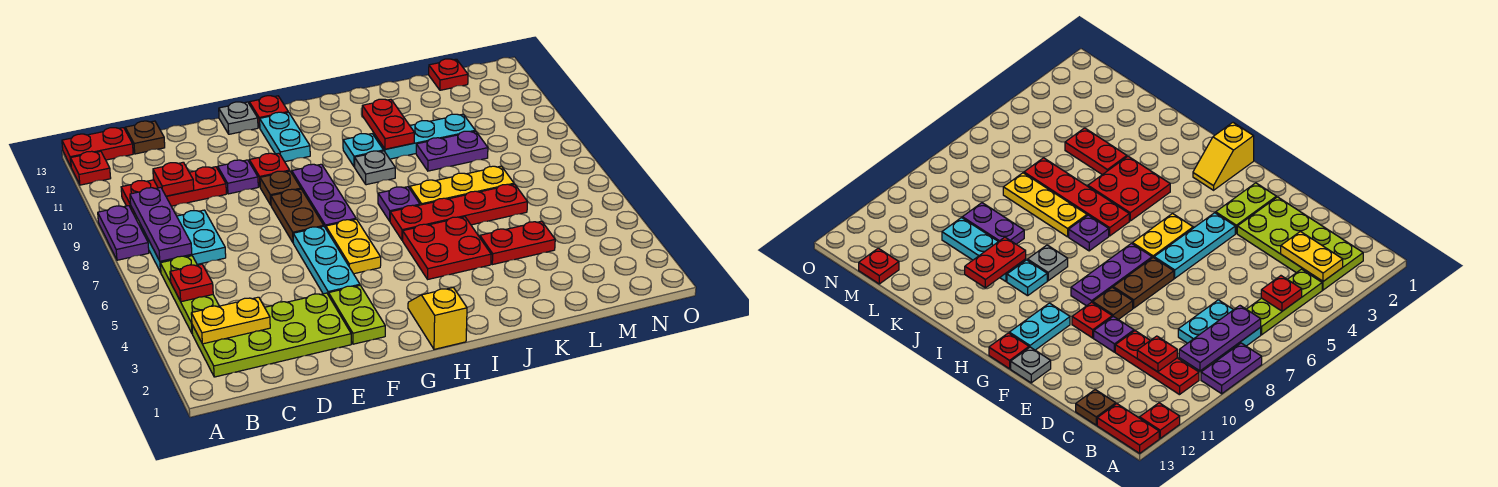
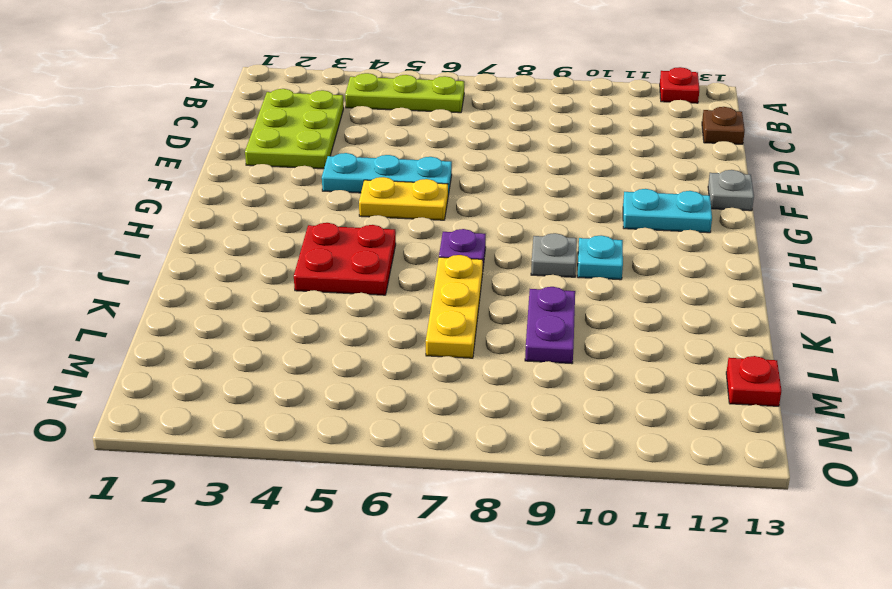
lime plate C2:E3 level 1 -> lime plate B2:E3 level 1
none -> purple plate A8:A9 level 1
none -> red plate A13:B13 level 1
none -> cyan plate B7:C8 level 1
none -> red plate B10:D10 level 1

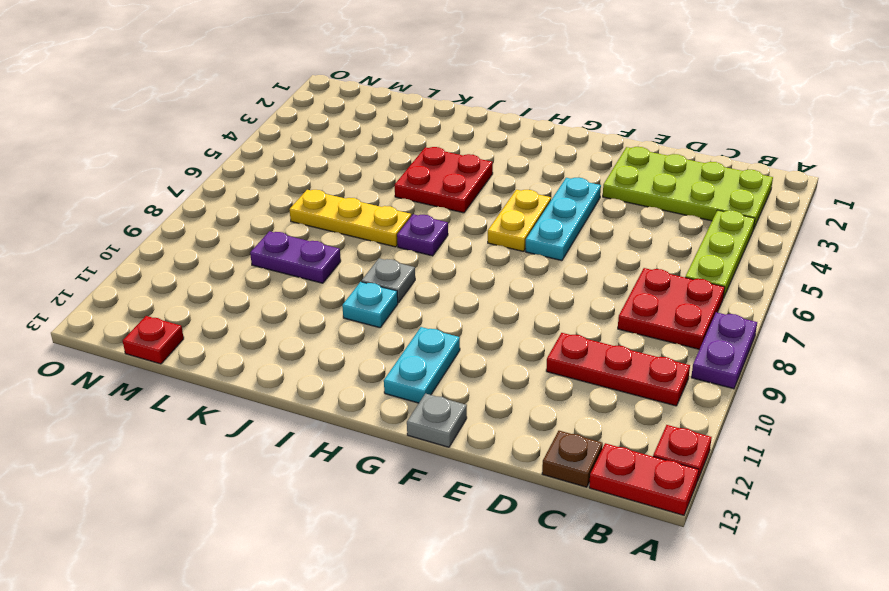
red plate B7:C8 level 1 -> cyan plate B7:C8 level 1
none -> purple plate E10 level 1
none -> lime plate F2:F3 level 1
none -> brown plate F7:F8 level 1
none -> brown plate F9 level 1

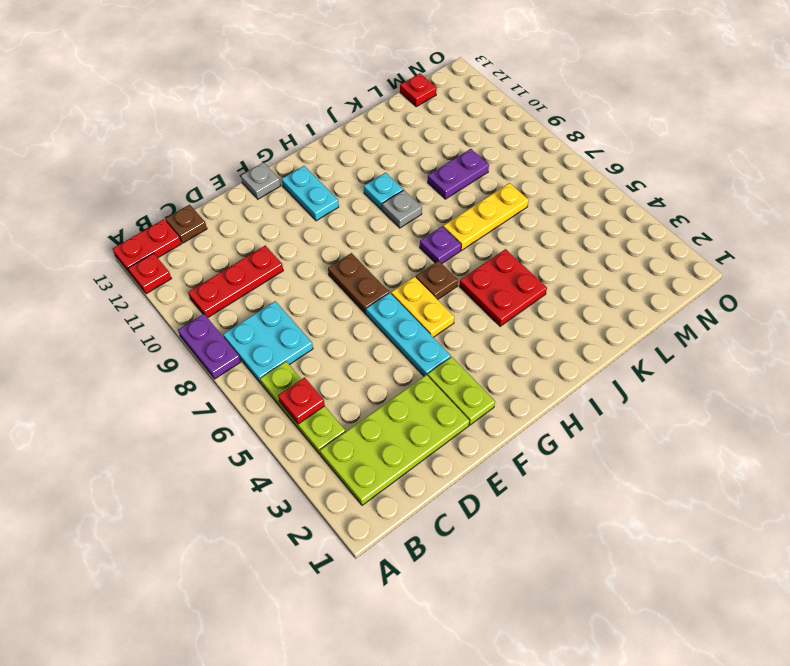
brown plate H6 level 1 -> brown plate F9 level 1
none -> purple plate E10 level 1
none -> red plate F10 level 1
none -> purple plate G7:G9 level 1
none -> red plate G13 level 1

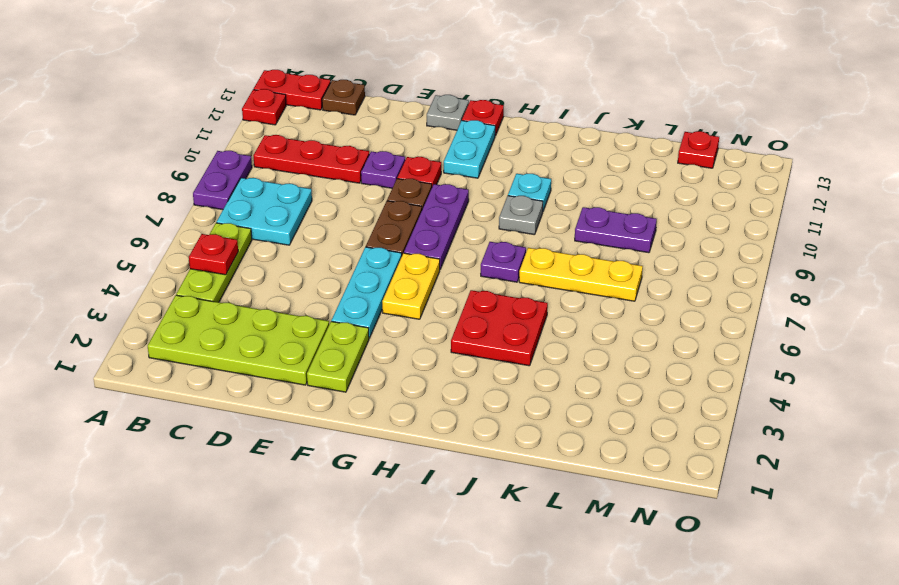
none -> yellow slope H1:H2 level 1 top 1
none -> red plate I6:L6 level 1
none -> cyan plate J10:L10 level 1
none -> red plate K4:L4 level 1

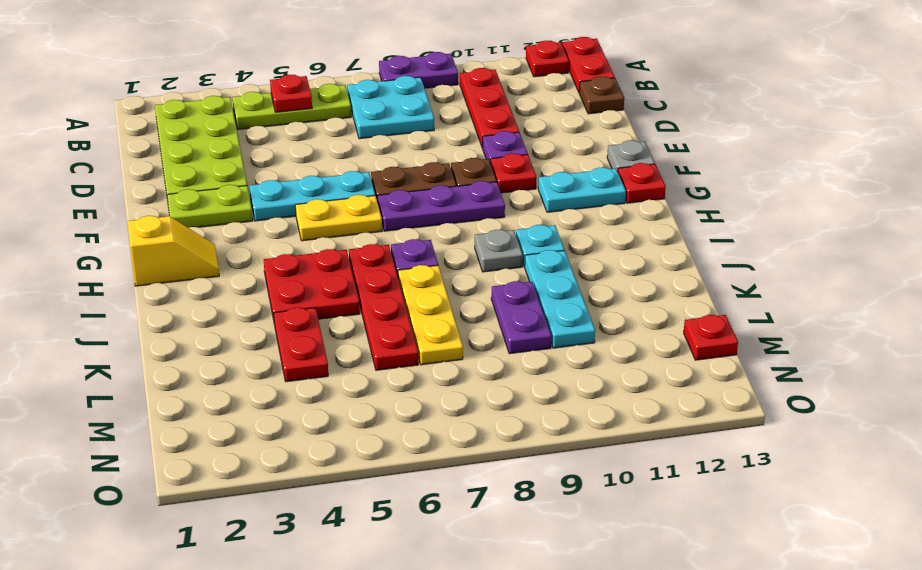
none -> yellow plate B3:C3 level 2
none -> purple plate B7:B9 level 2
none -> red plate C10 level 2
none -> red plate J10:J11 level 2

